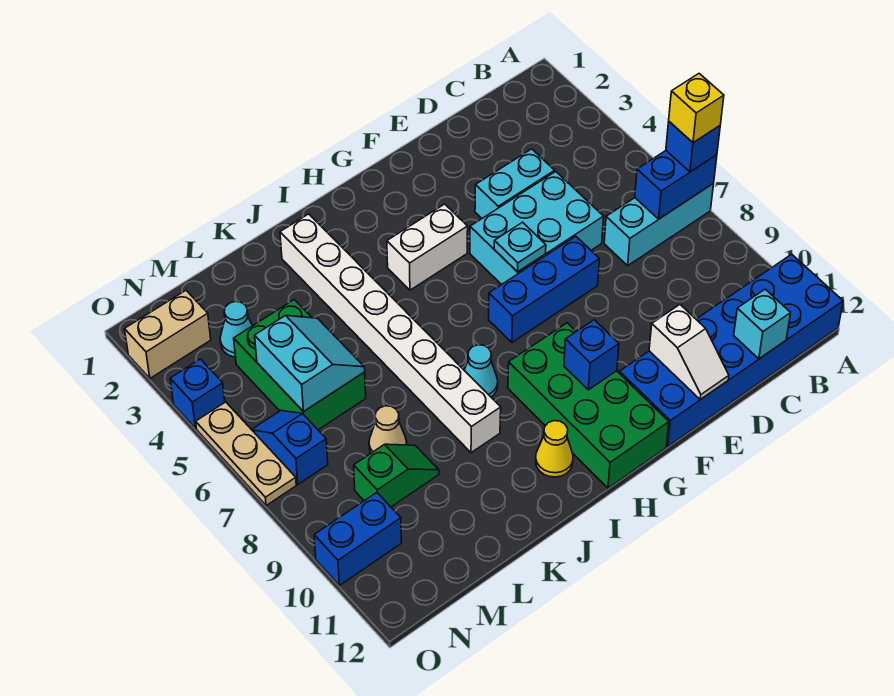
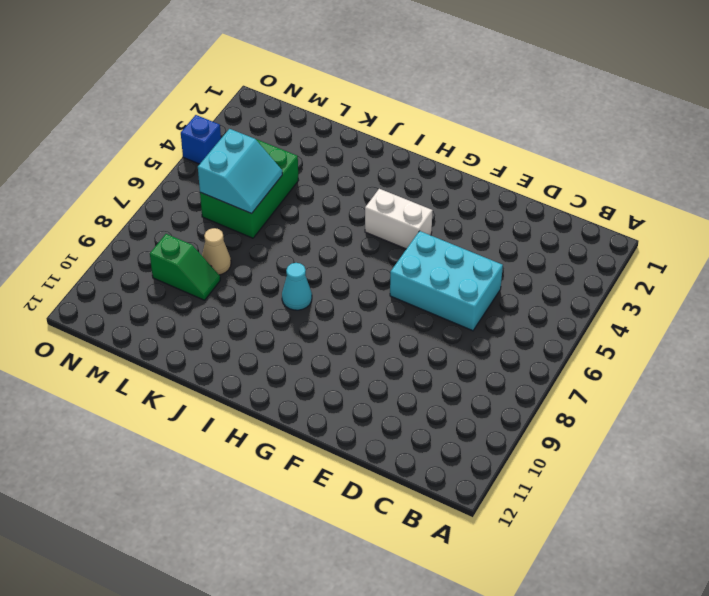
none -> cyan brick A7:C7 level 1
none -> blue brick A11:F12 level 1
none -> cyan brick D4:E4 level 1

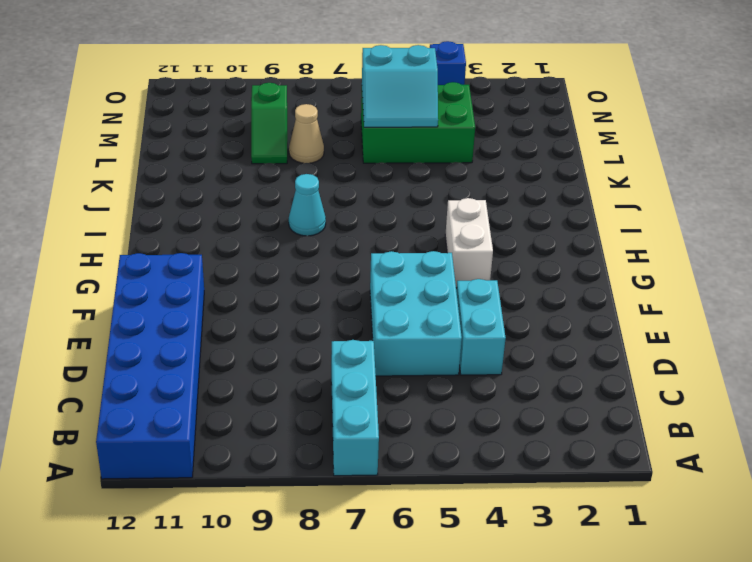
none -> blue brick E7:G7 level 1
none -> green brick G9:H12 level 1
none -> yellow cone I11 level 1

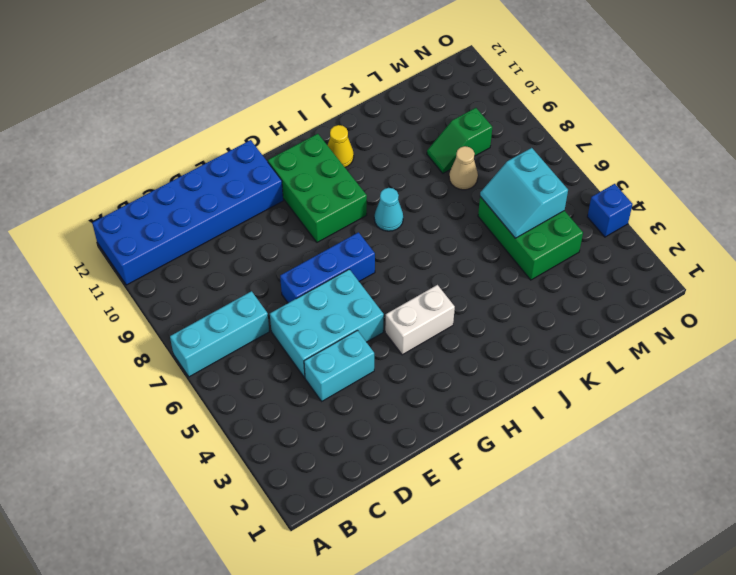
green brick G9:H11 level 1 -> green brick G9:H12 level 1
none -> white brick J2:J9 level 1
none -> cyan cone M3 level 1
none -> tan brick N2:O2 level 1

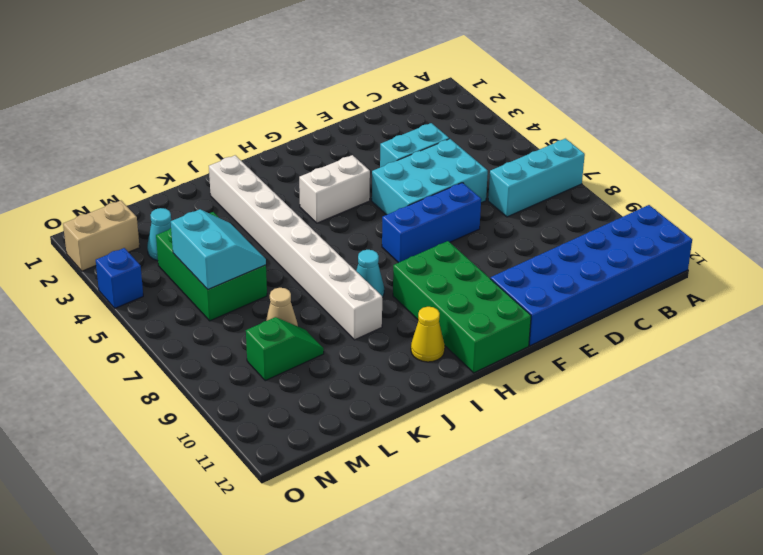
none -> blue slope N6:N7 level 1 top 7
none -> blue brick N10:O10 level 1
none -> tan plate O5:O7 level 1

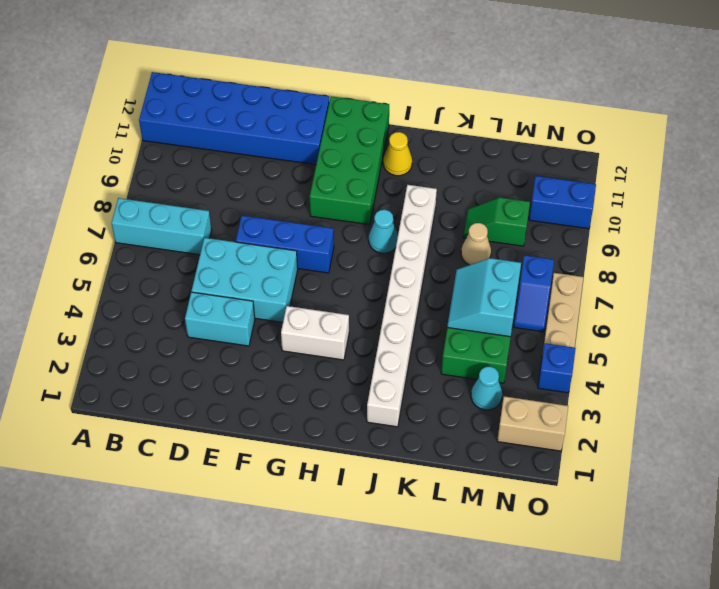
none -> blue brick A7:B7 level 2
none -> cyan brick C12 level 2
none -> white slope E11:E12 level 2 top 11

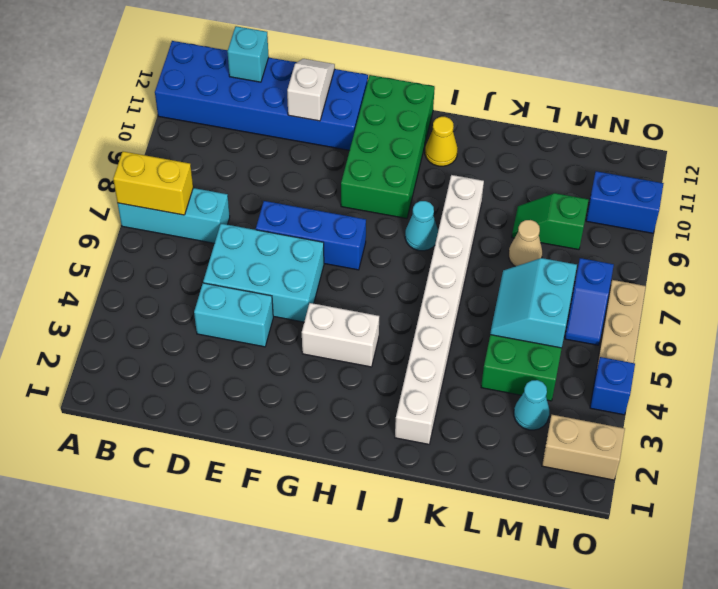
yellow brick A7:B7 level 2 -> blue brick A7:B7 level 2
none -> cyan plate F6 level 2
none -> blue brick G10 level 2
none -> blue brick A7 level 3

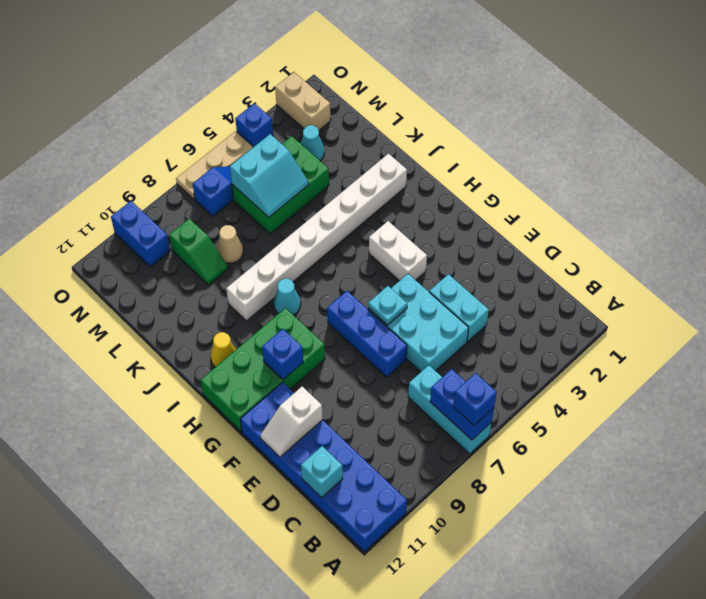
none -> yellow brick A7 level 4

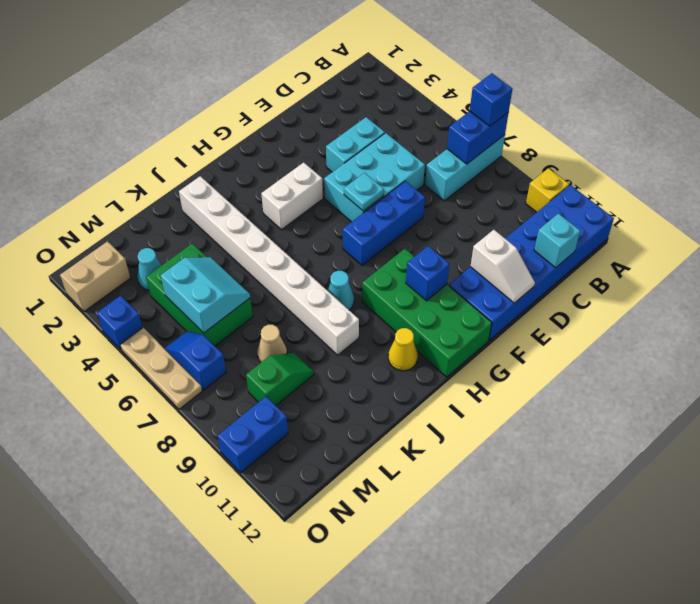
yellow brick A10 level 1 -> yellow brick A7 level 4

